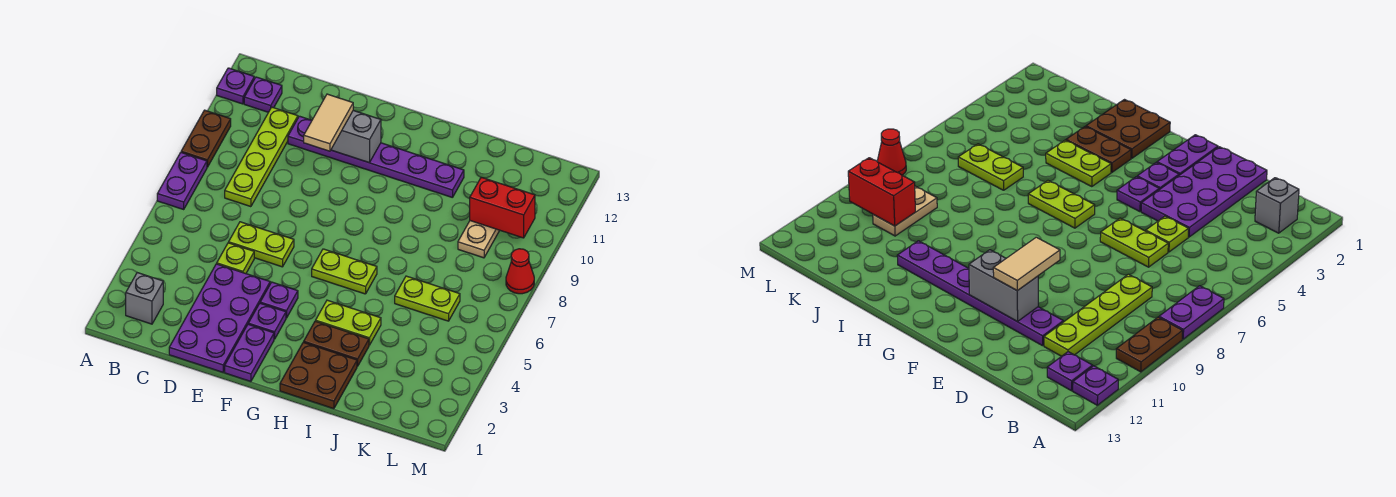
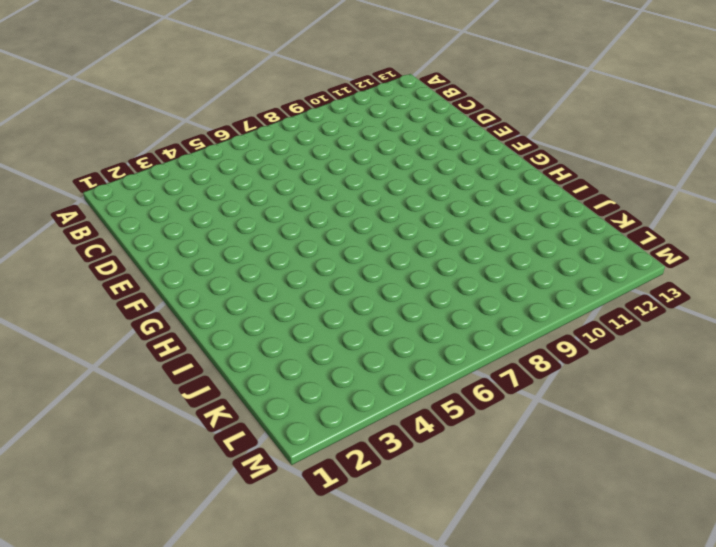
none -> purple plate A7:A8 level 1
none -> brown plate A9:A10 level 1
none -> purple plate A12 level 1

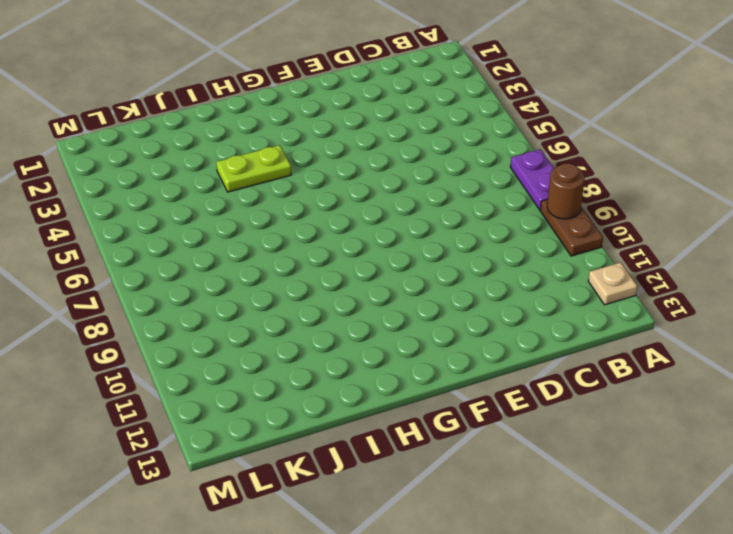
brown round brick A9 level 2 -> none
tan plate A12 level 1 -> purple plate A12 level 1
none -> grey brick B2 level 1
none -> purple plate B12 level 1
none -> lime plate C8:C11 level 1

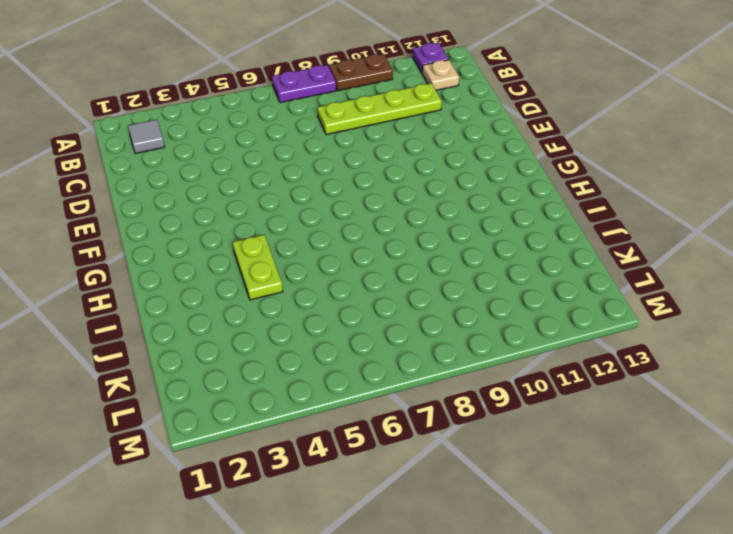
grey tile B2 level 1 -> grey brick B2 level 1
tan plate B12 level 1 -> purple plate B12 level 1
none -> purple plate D1:E4 level 1
none -> lime plate D5 level 1
none -> lime plate D6:E6 level 1

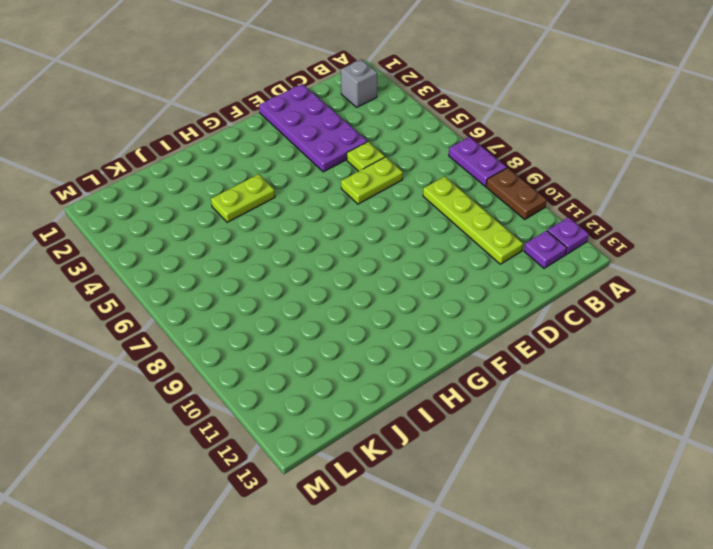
none -> purple plate D11:I11 level 1
none -> purple plate F1:F2 level 1
none -> purple plate F3 level 1

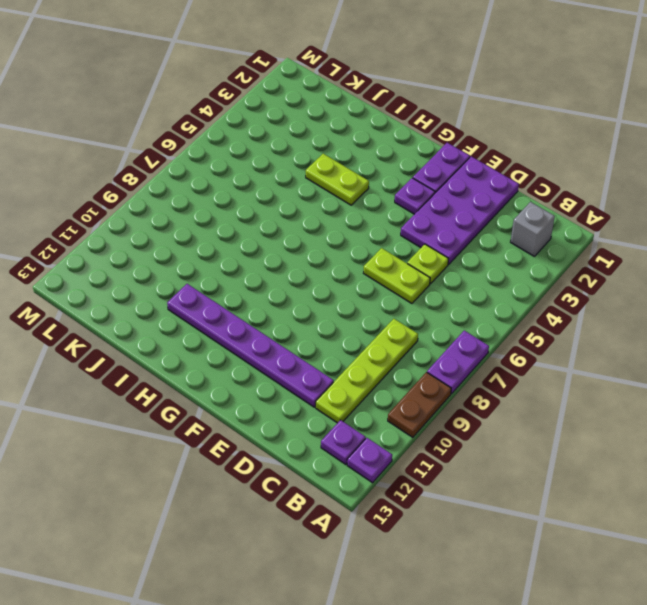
none -> purple plate F4 level 1
none -> lime plate G6:H6 level 1
none -> brown plate H1:I2 level 1

